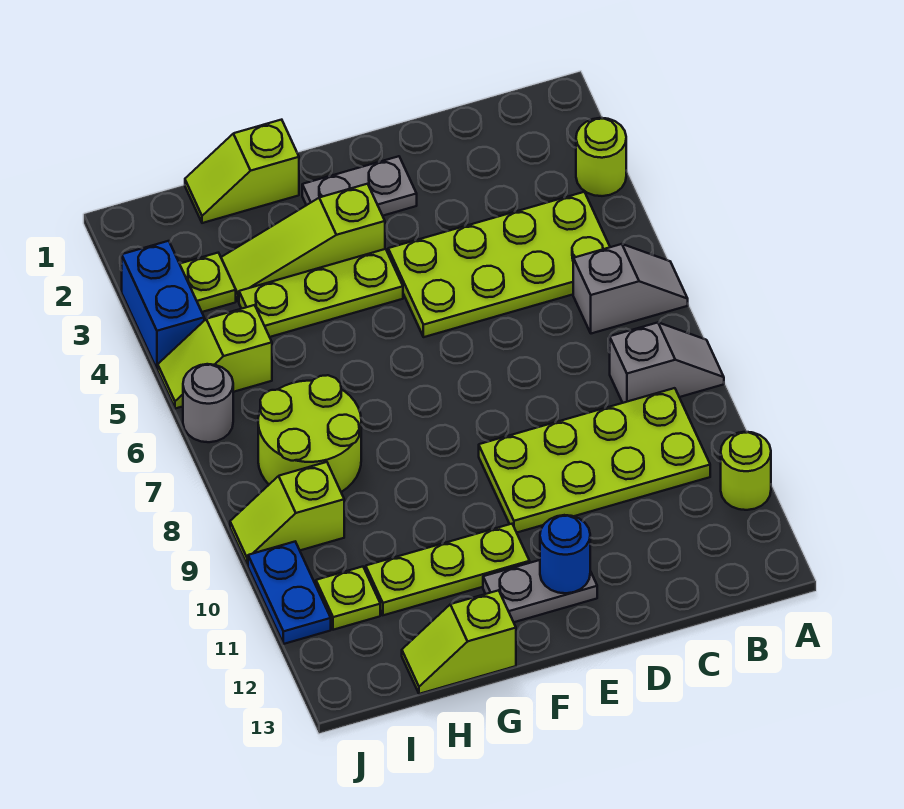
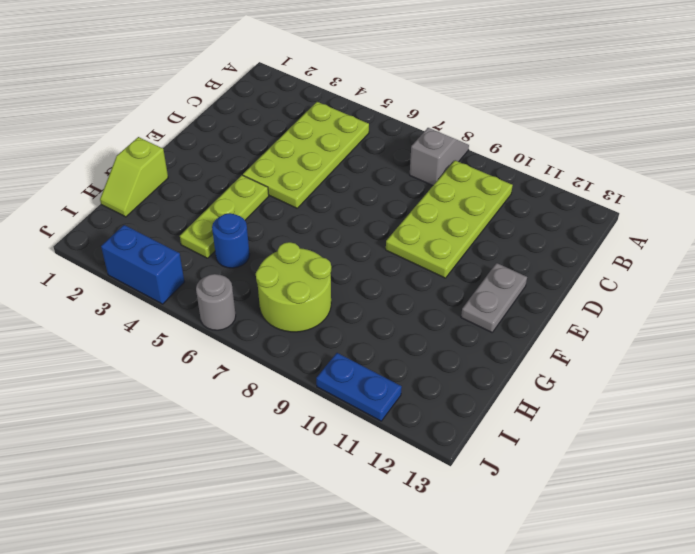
blue round brick H5 level 1 -> blue round brick E12 level 2
none -> lime round brick A3 level 1
none -> grey slope A6:B6 level 1 top B
none -> lime round brick A11 level 1

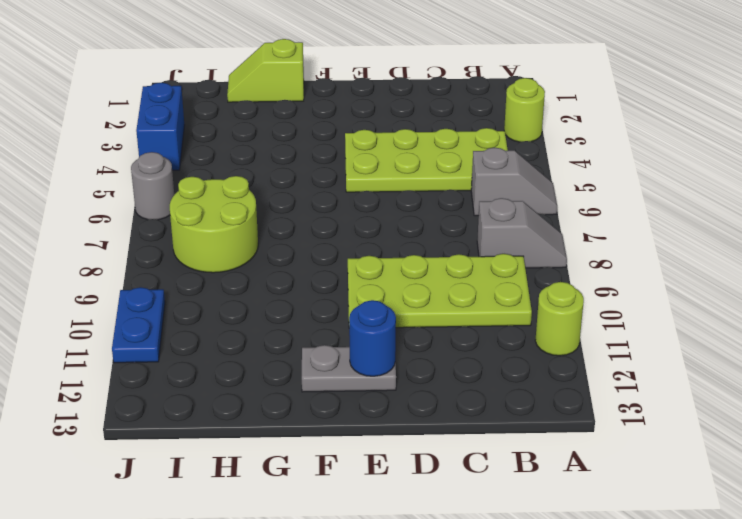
none -> grey plate E2:F2 level 1
none -> lime slope F3:H3 level 1 top F
none -> lime plate F4:H4 level 1

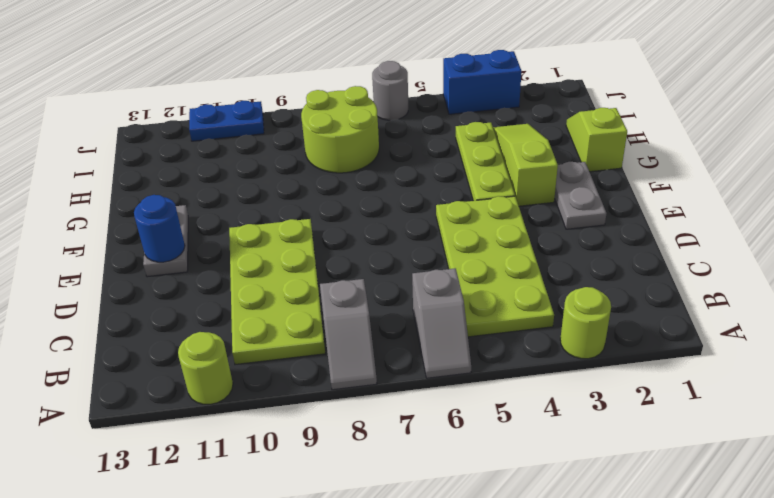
none -> lime plate F11:H11 level 1
none -> lime slope G13:H13 level 1 top G
none -> lime plate I3 level 1

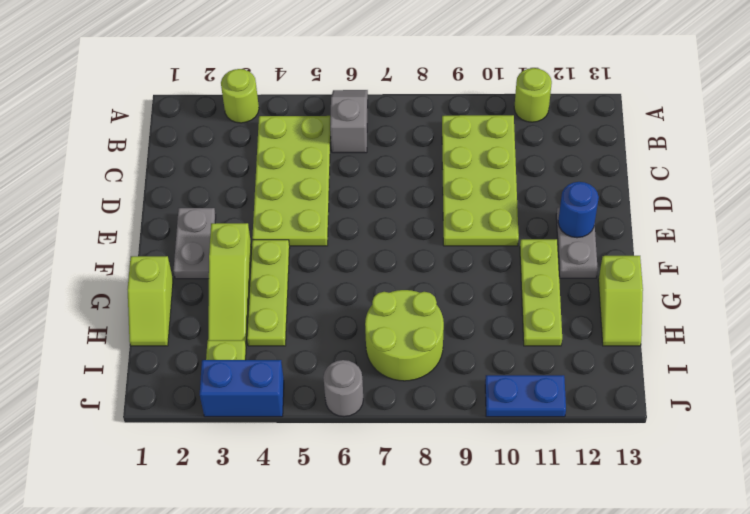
none -> grey slope A8:B8 level 1 top B
none -> lime slope I5:J5 level 1 top I
none -> lime slope I9:J9 level 1 top I

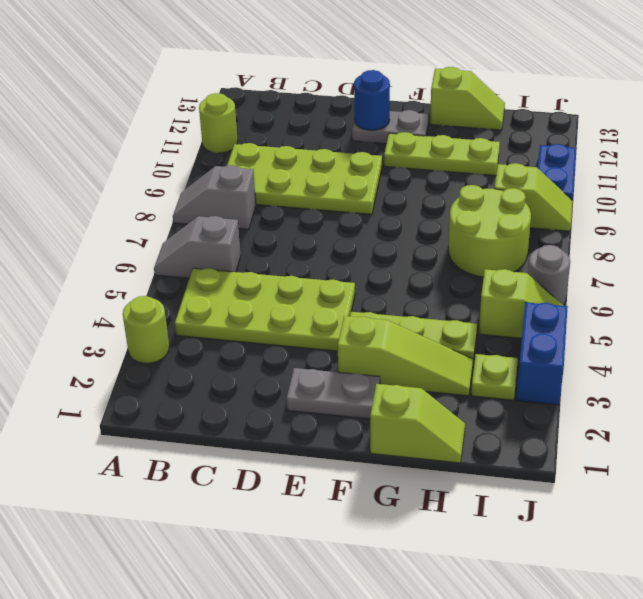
none -> lime plate I11 level 1

